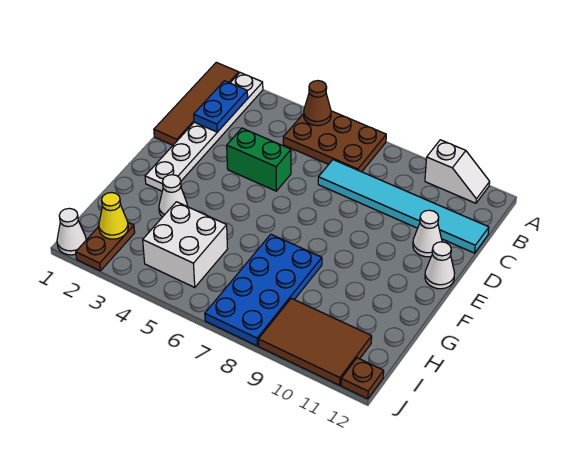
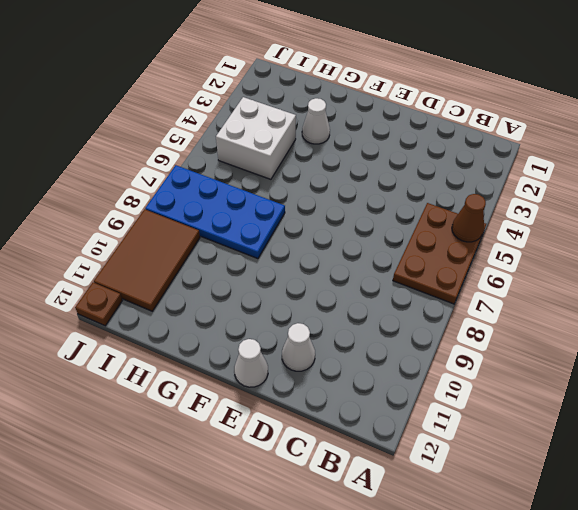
none -> brown tile A1:D1 level 1
none -> white plate A2:F2 level 1
none -> white slope A10:A11 level 1 top 10

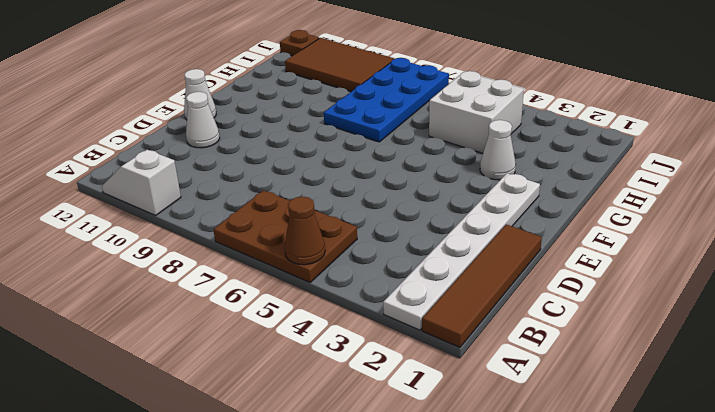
none -> cyan tile C7:C12 level 1
none -> green brick D4:D5 level 1
none -> brown plate I2:J2 level 1

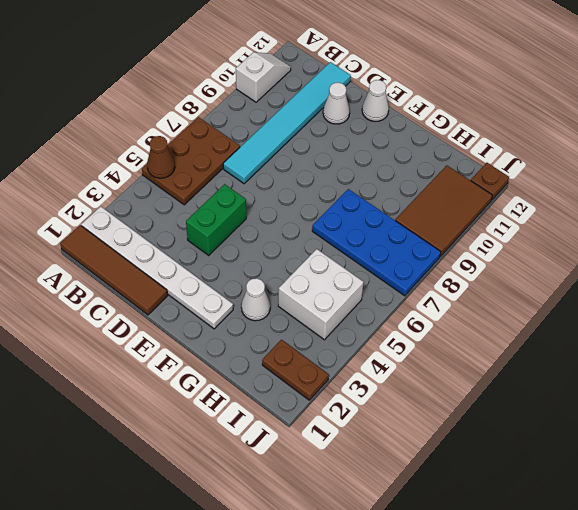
none -> white cone J1 level 1
none -> blue plate B2:C2 level 2
none -> yellow cone I2 level 2

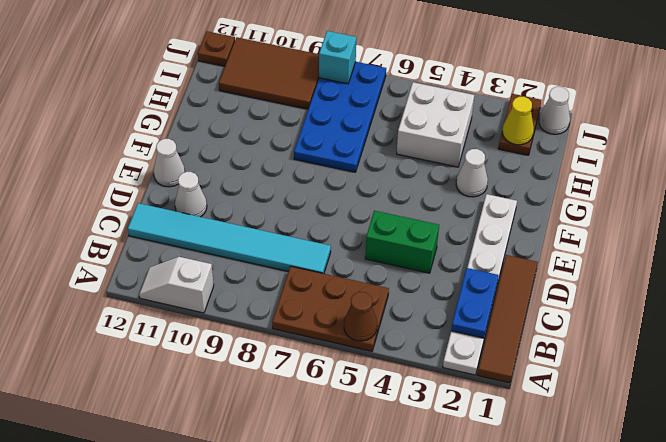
cyan brick J8 level 2 -> none

